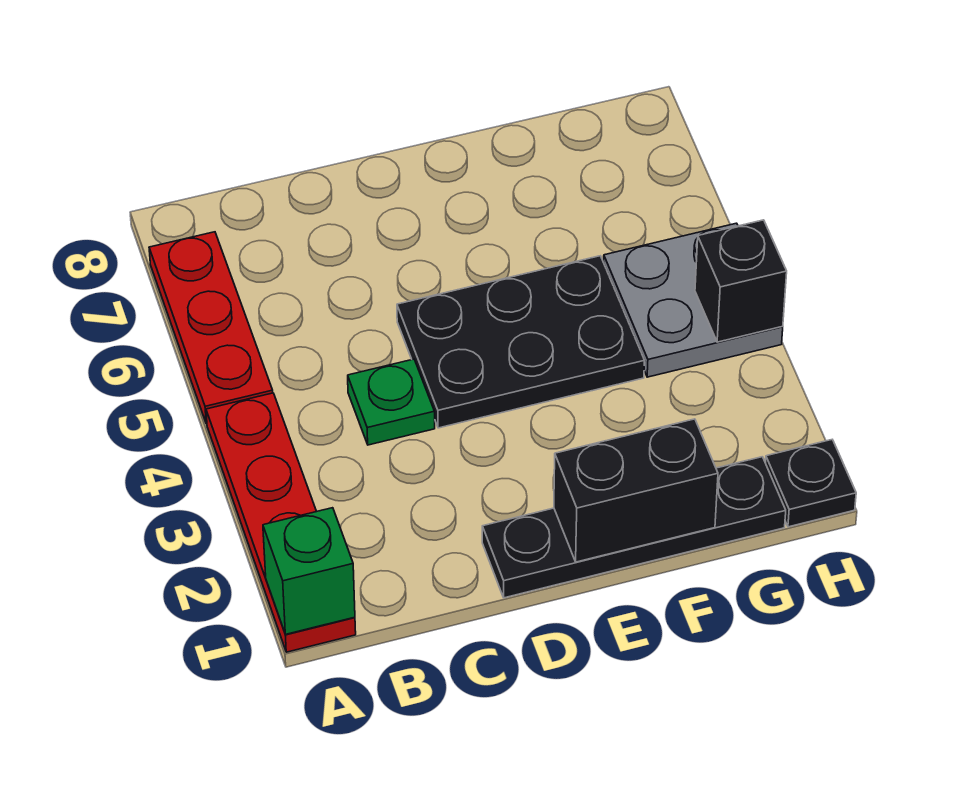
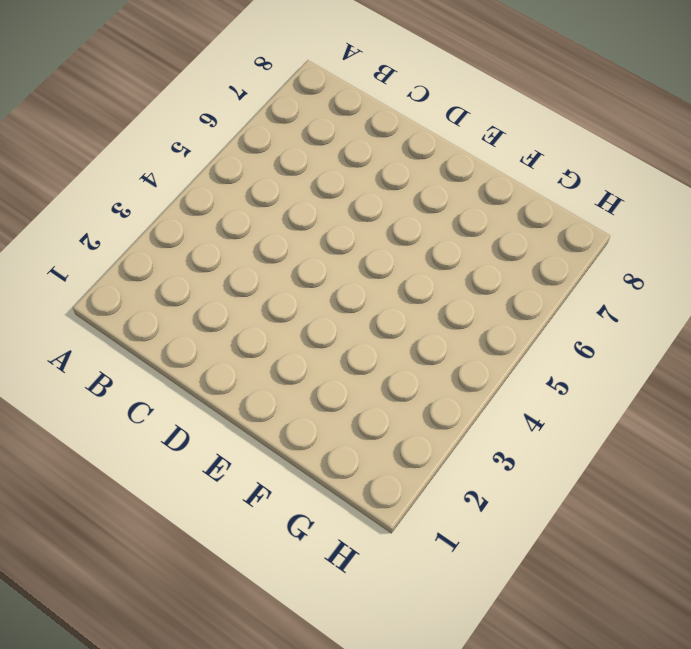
none -> red plate A1:A4 level 1
none -> red plate A5:A7 level 1

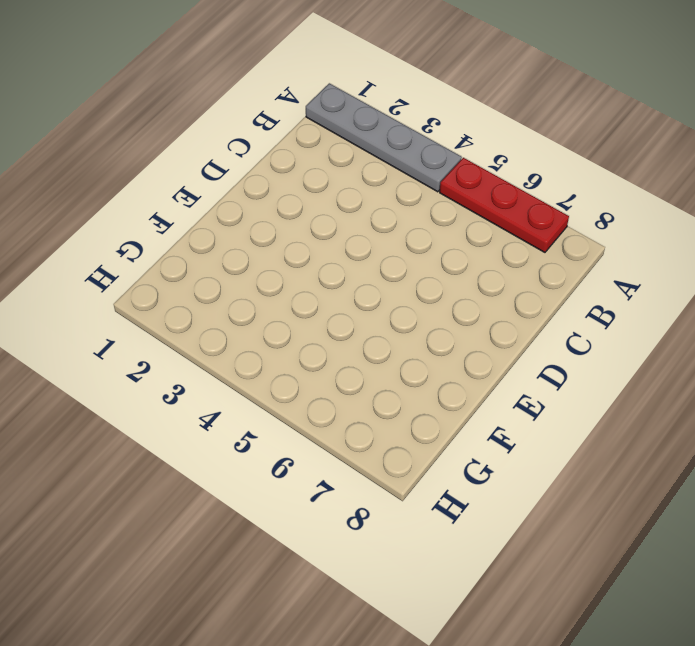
grey plate A1:A4 level 1 -> red plate A1:A4 level 1
none -> green plate C4 level 1
none -> black plate D1:G1 level 1

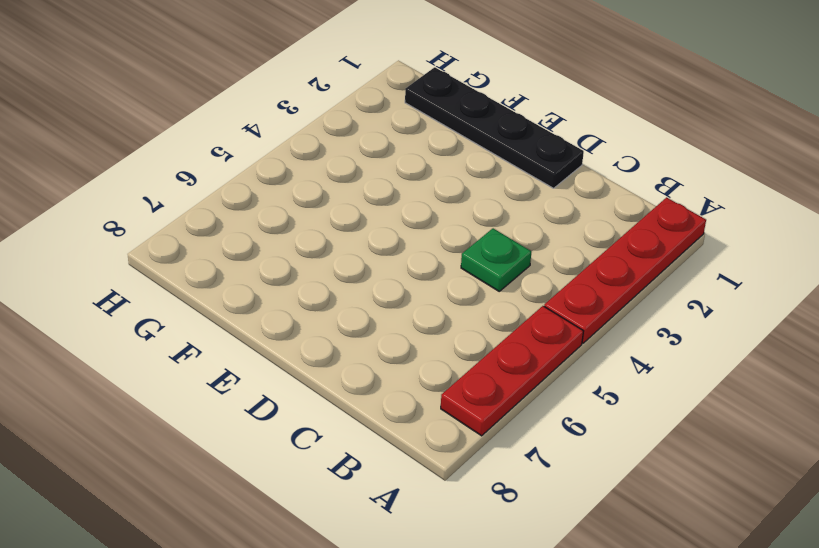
none -> black plate D4:F5 level 1
none -> grey plate G4:H5 level 1

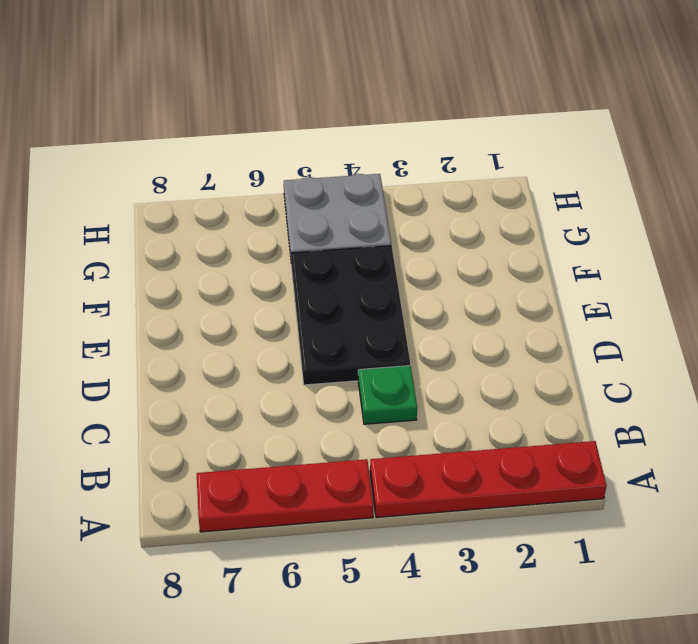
none -> black plate D1:G1 level 1
none -> black plate H1 level 1

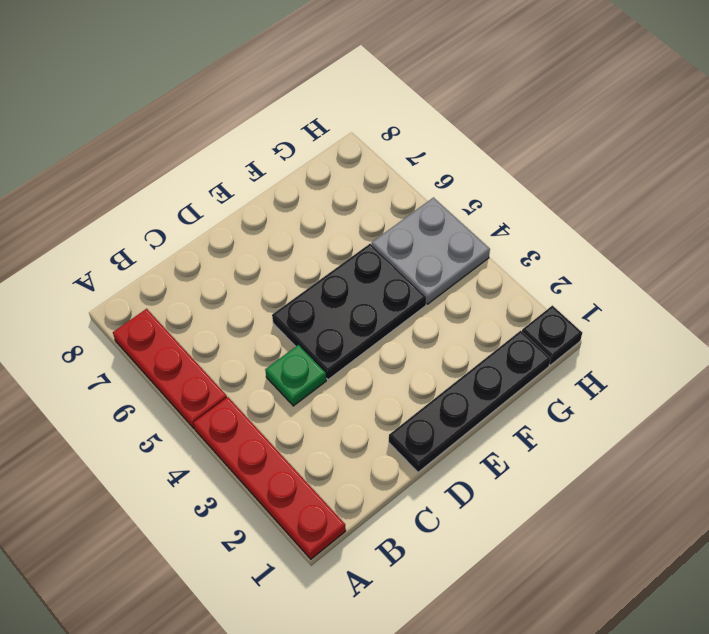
none -> green brick A1 level 2
none -> black brick E1:F1 level 2

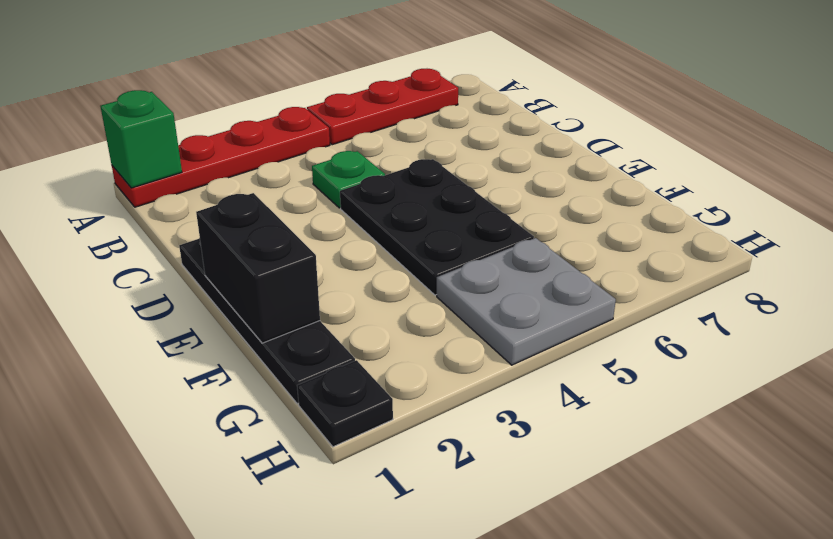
none -> black brick H4 level 2

